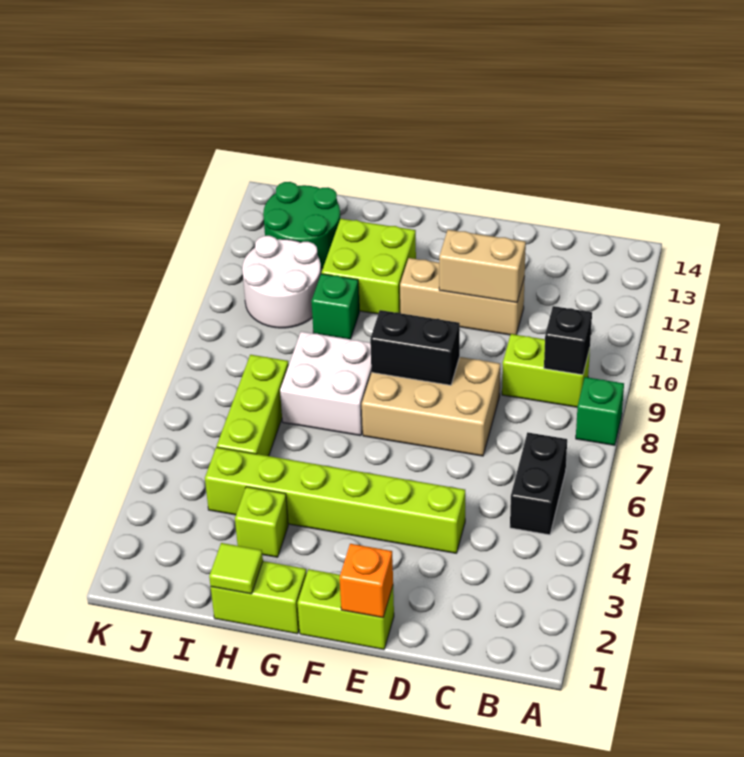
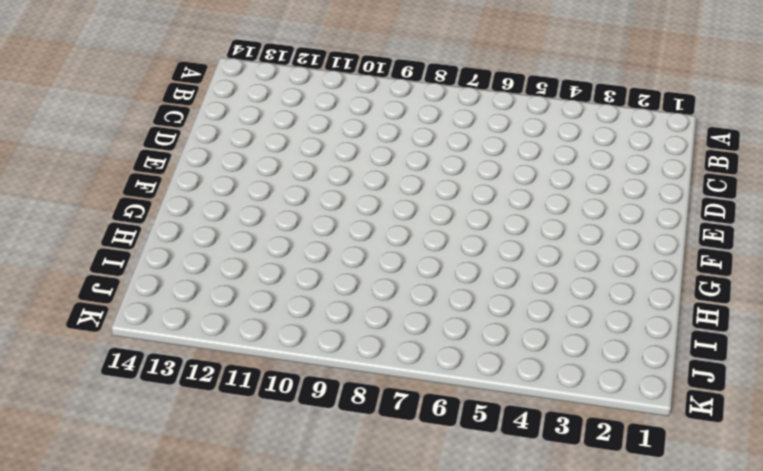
none -> green brick A8 level 1
none -> black brick B5:B6 level 1
none -> lime brick B9:C9 level 1

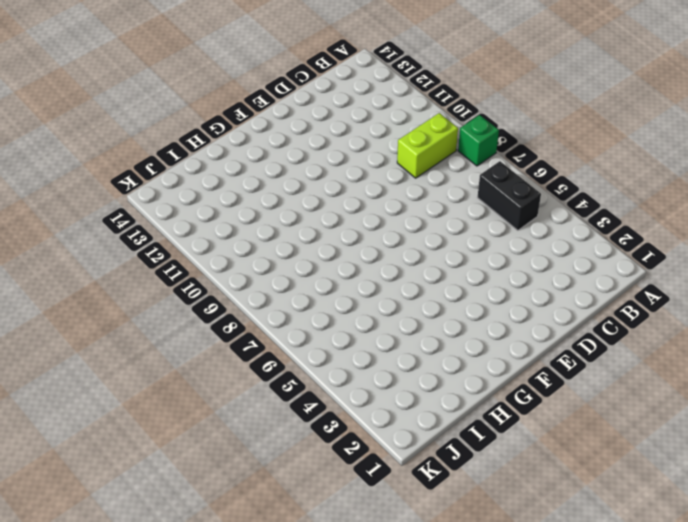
none -> lime brick D4:I4 level 1
none -> tan brick D7:F8 level 1
none -> tan brick D11:F11 level 1

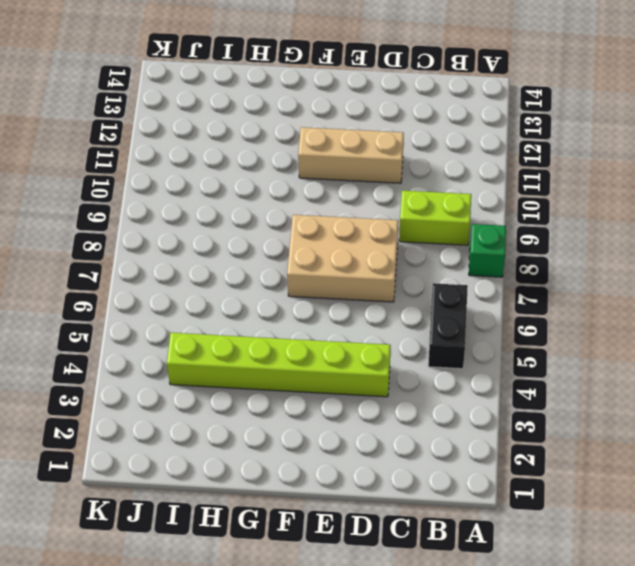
none -> lime brick E1:F1 level 1
none -> lime brick G1:H1 level 1
none -> white brick G7:H8 level 1

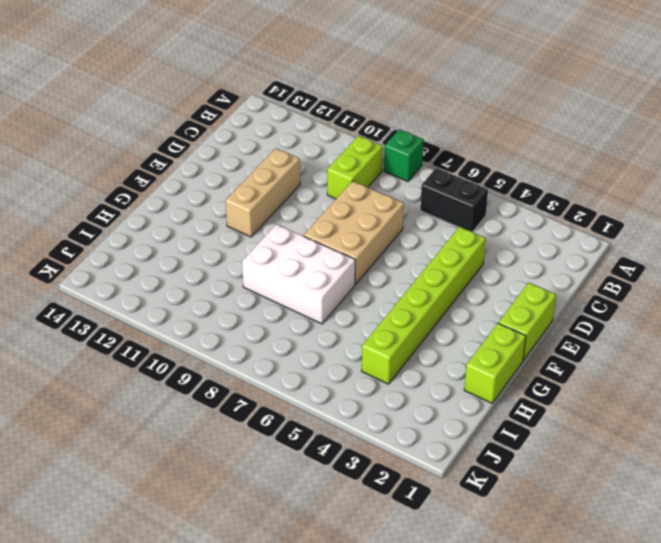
white brick G7:H9 level 1 -> white brick G7:H8 level 1
none -> lime brick G11:H12 level 1
none -> lime brick H3 level 1
none -> green brick H10 level 1

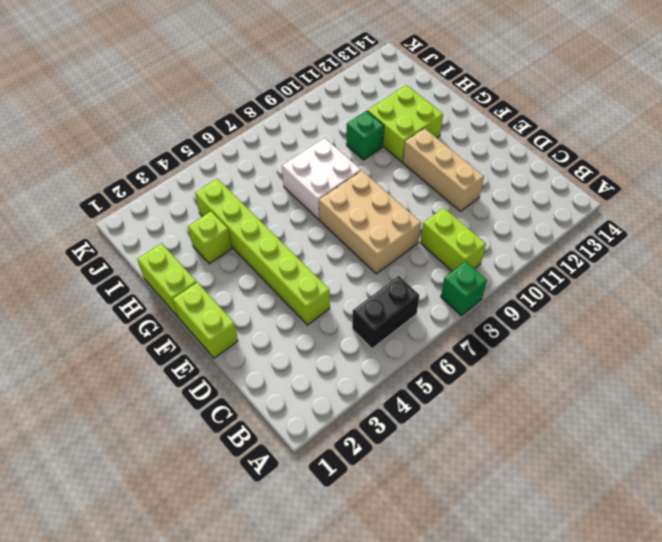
none -> lime brick I5:I7 level 1
none -> white round brick I10:J11 level 1
none -> green round brick I12:J13 level 1

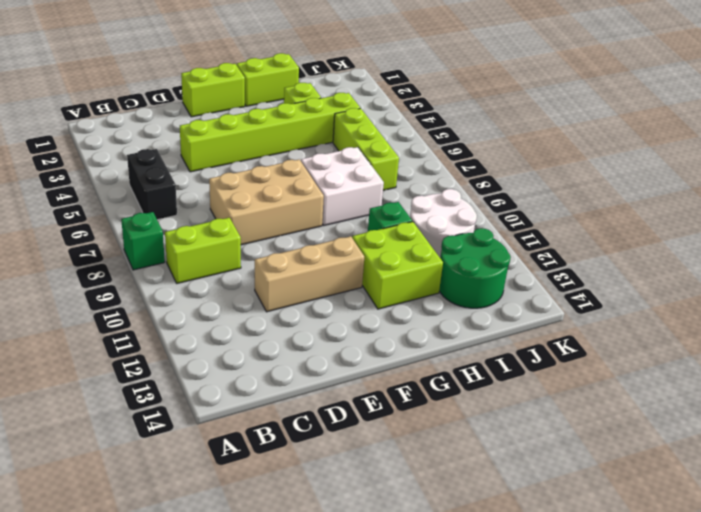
none -> black brick B9 level 2
none -> tan brick D11:E11 level 2
none -> orange brick E1 level 2

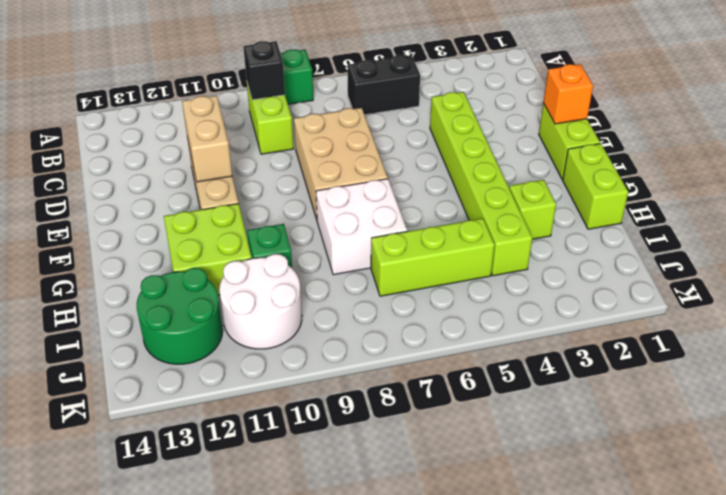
none -> black brick E8:F8 level 2
none -> lime tile H1 level 2

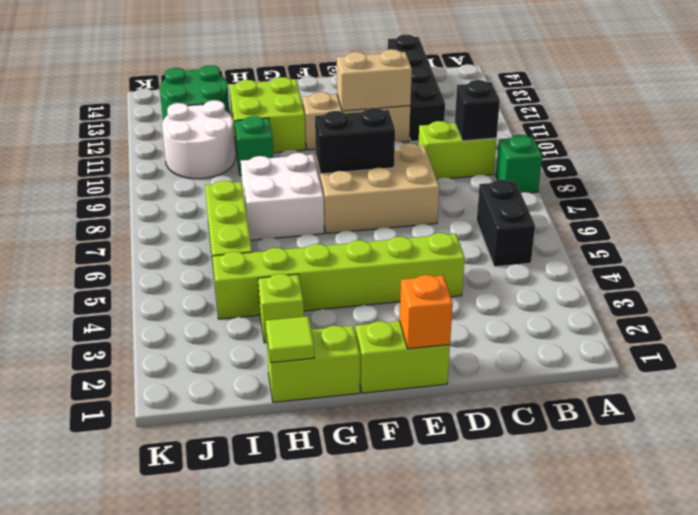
black brick C11:C14 level 1 -> none

